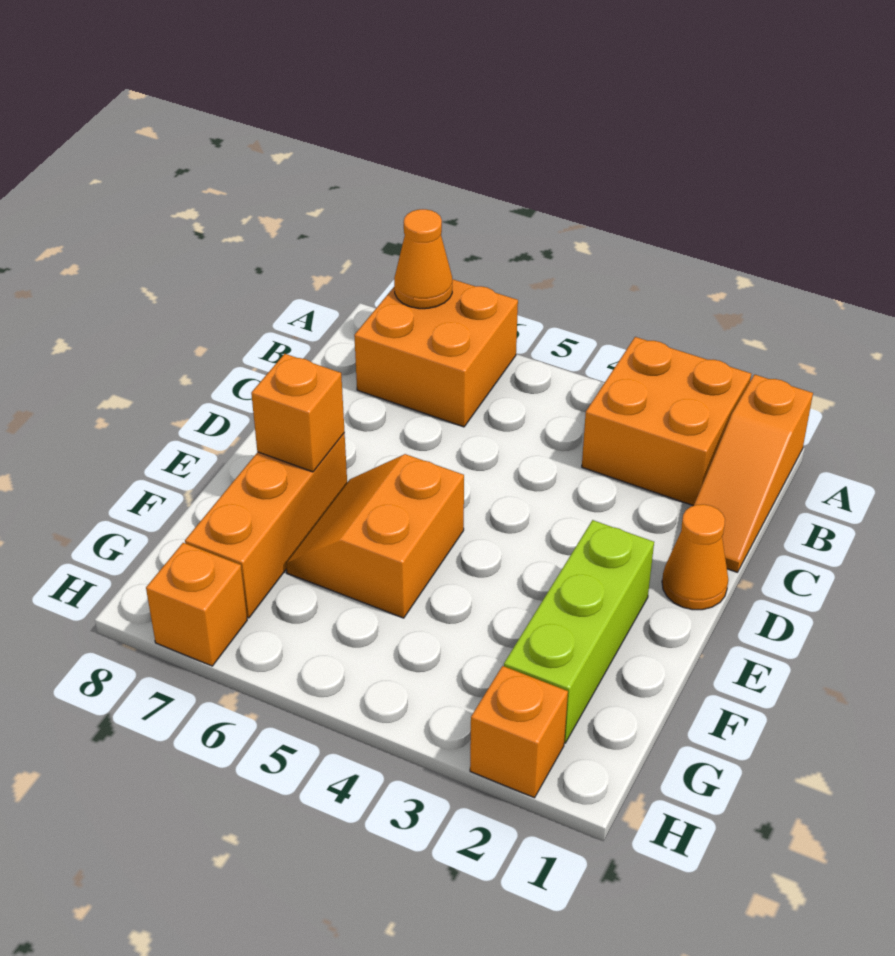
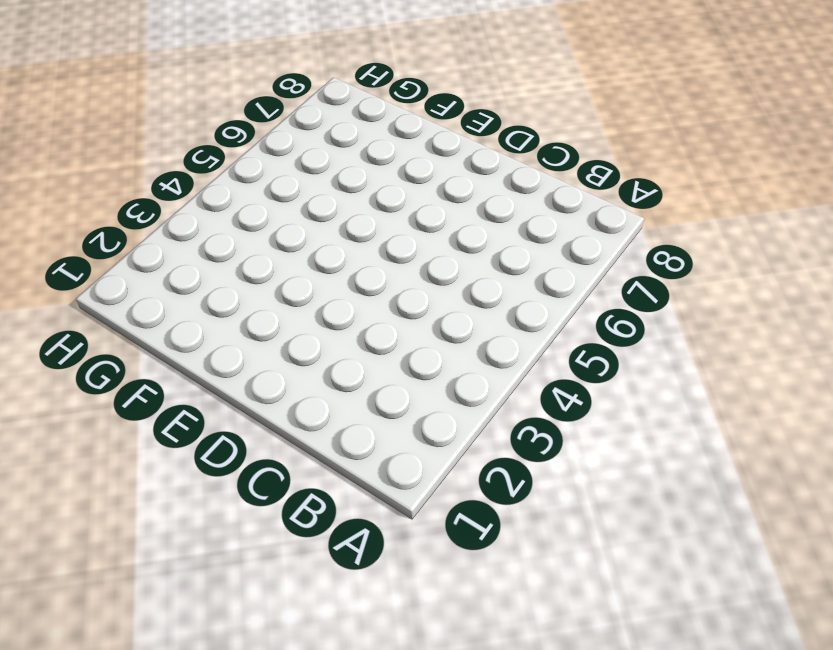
none -> orange slope A1:C1 level 1 top A
none -> orange brick A2:B3 level 1

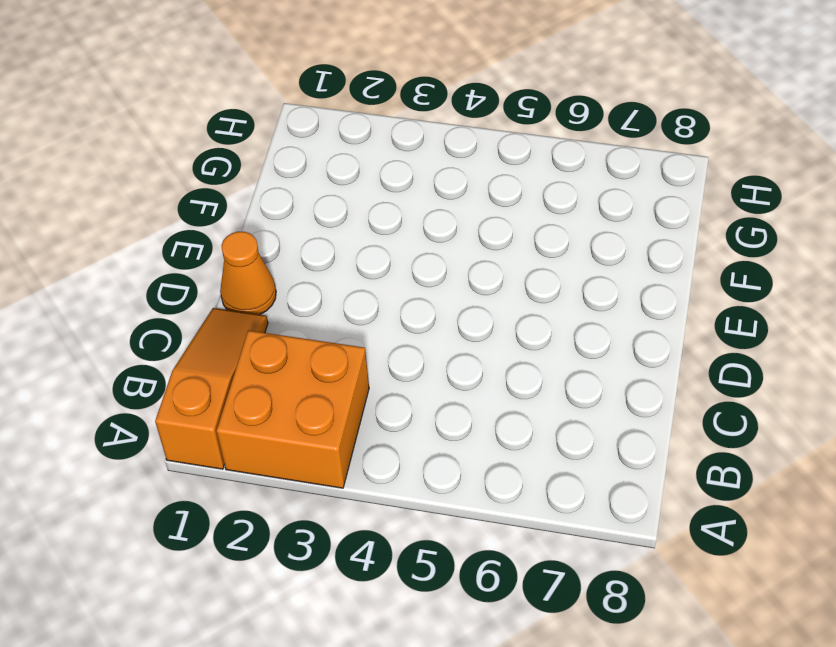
none -> orange brick A6:B7 level 1
none -> lime brick E2:G2 level 1

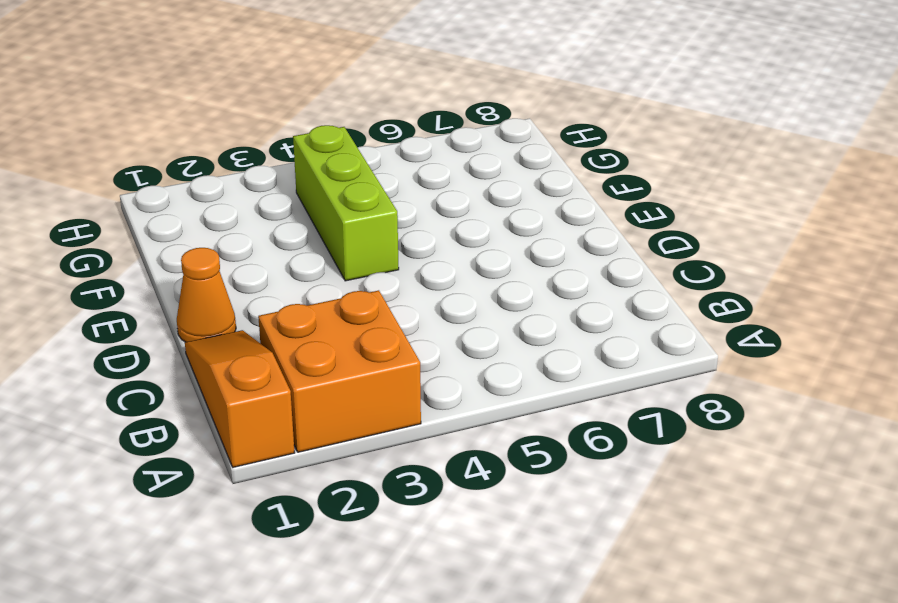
lime brick E4:G4 level 1 -> lime brick E2:G2 level 1
none -> orange brick A6:B7 level 1
none -> orange slope E5:F6 level 1 top 5

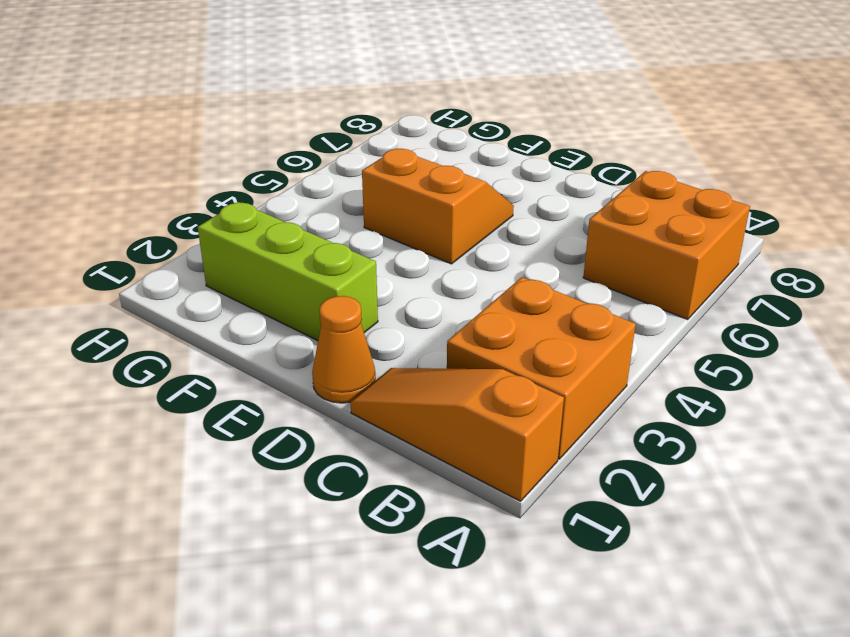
none -> orange brick E7:G7 level 1
none -> orange brick H2 level 1

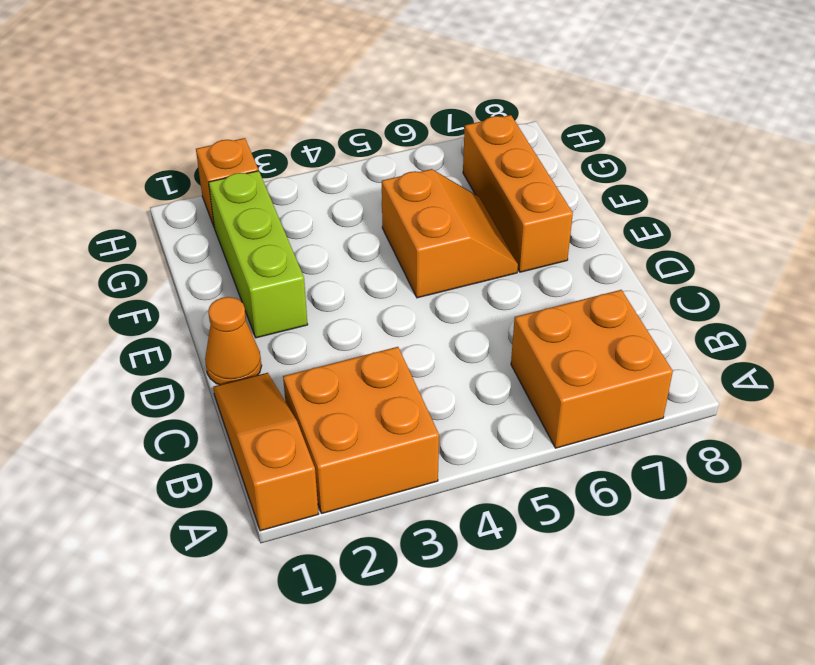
none -> orange brick H7 level 1
none -> orange cone A7 level 2

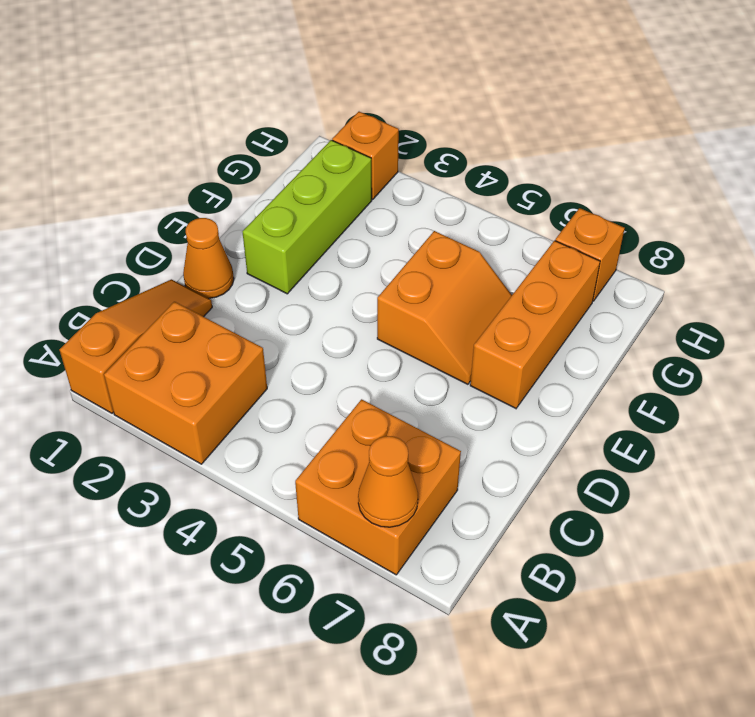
none -> orange brick E7 level 2

